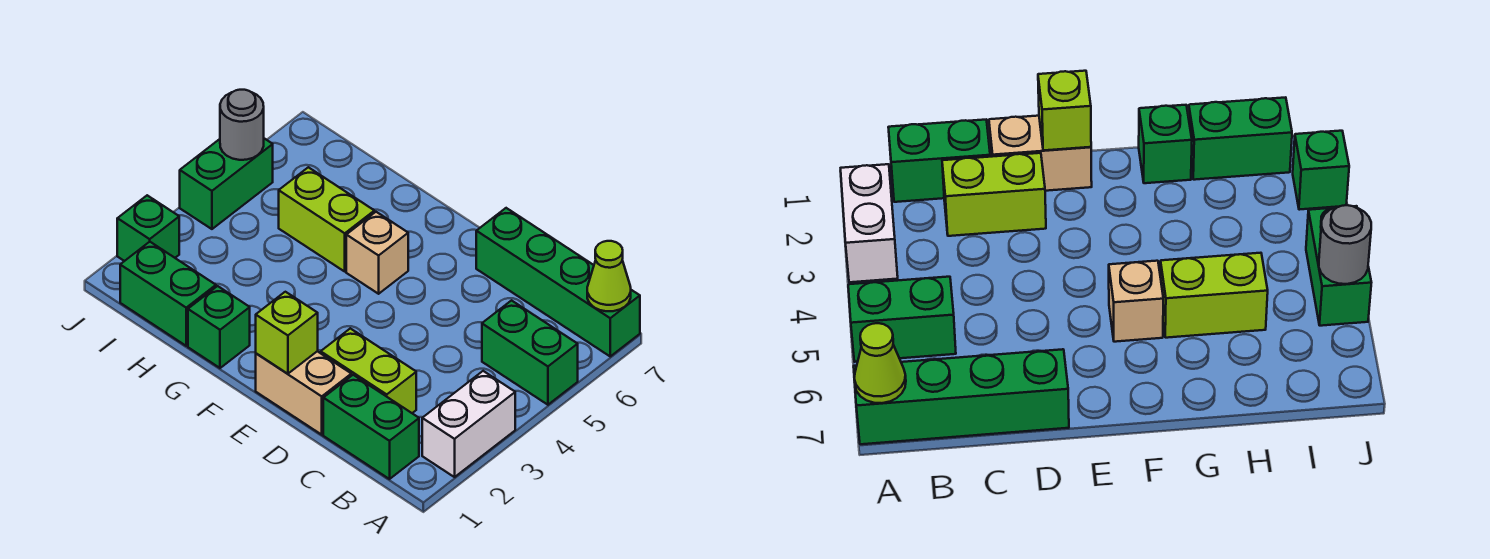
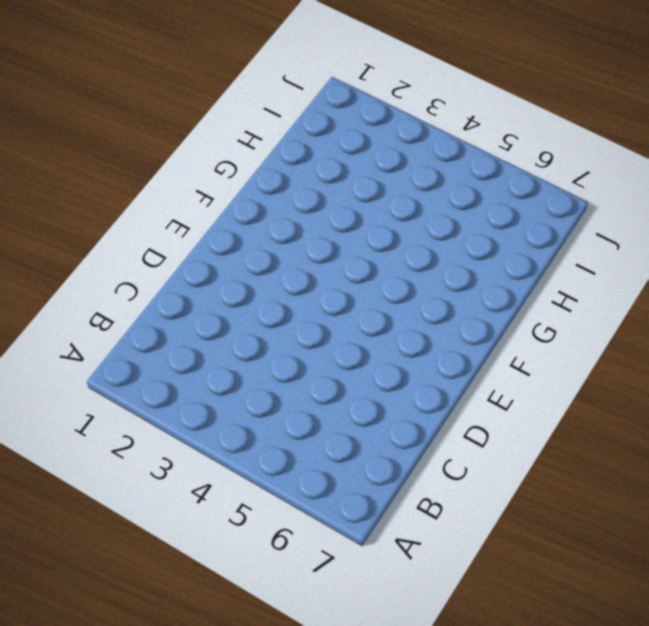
none -> white brick A2:A3 level 1
none -> green brick A5:B5 level 1
none -> green brick A7:D7 level 1

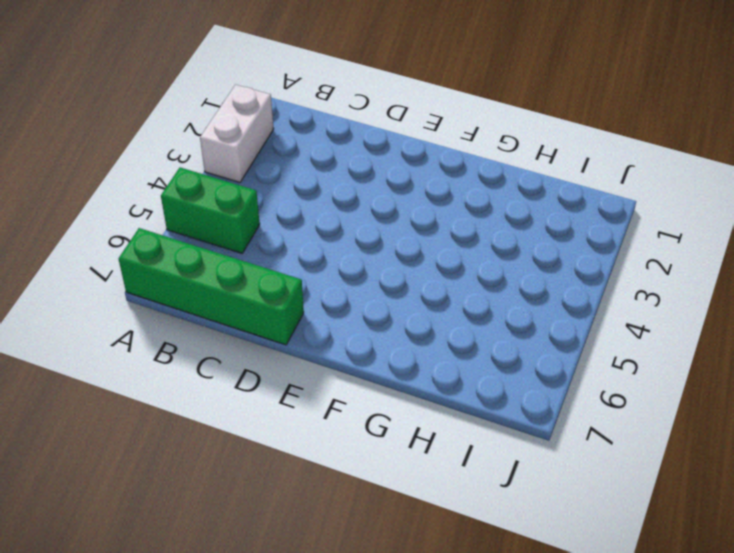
none -> green brick B1:C1 level 1
none -> lime brick C2:D2 level 1
none -> tan brick D1:E1 level 1

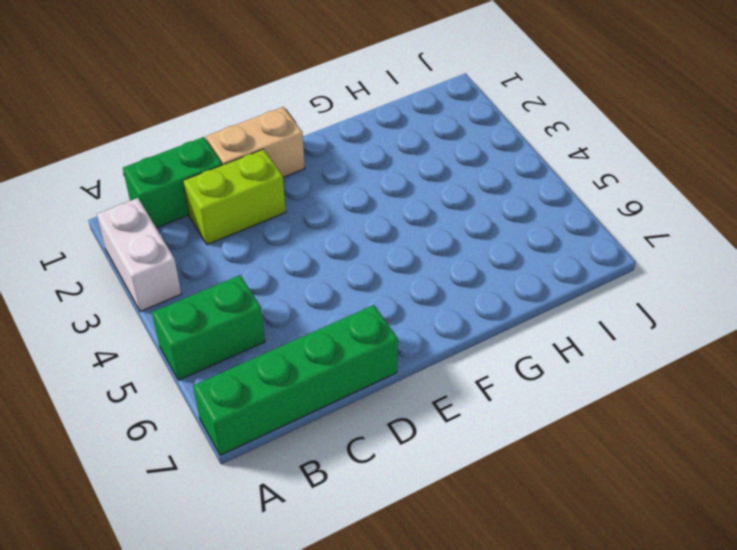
none -> tan brick F5 level 1
none -> green brick G1 level 1
none -> lime brick G5:H5 level 1

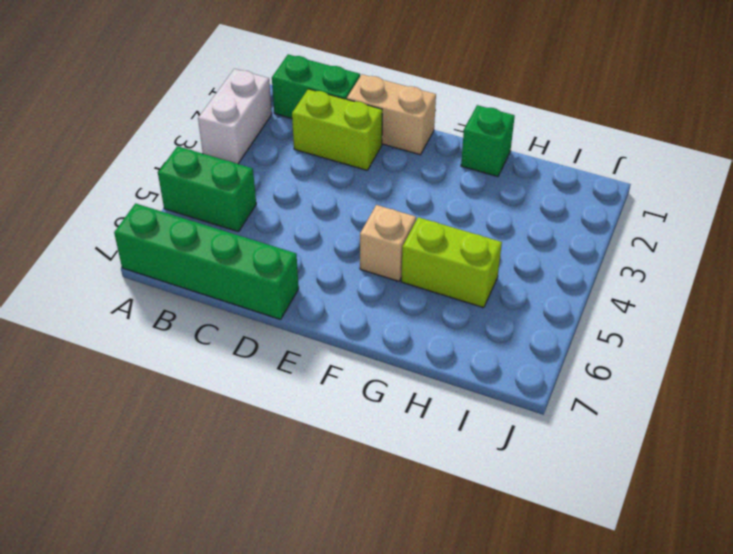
none -> green brick H1:I1 level 1
none -> green brick J2 level 1
none -> green brick J4:J5 level 1

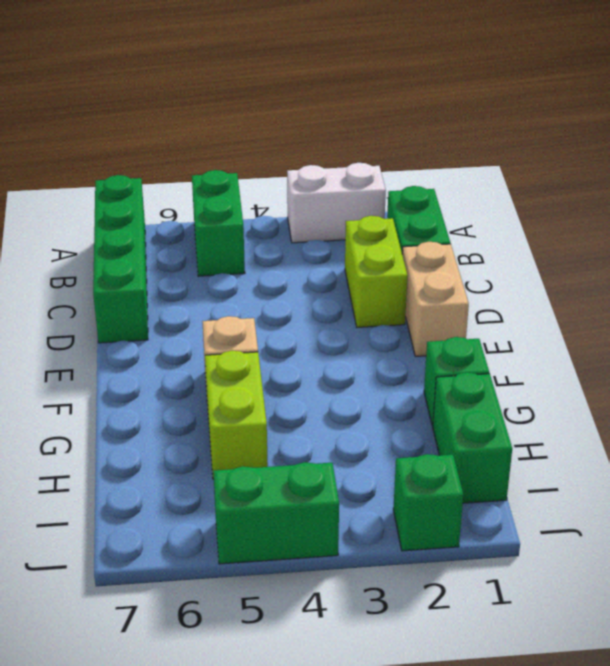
none -> lime cone A7 level 2
none -> lime brick E1 level 2
none -> grey round brick J5 level 2

